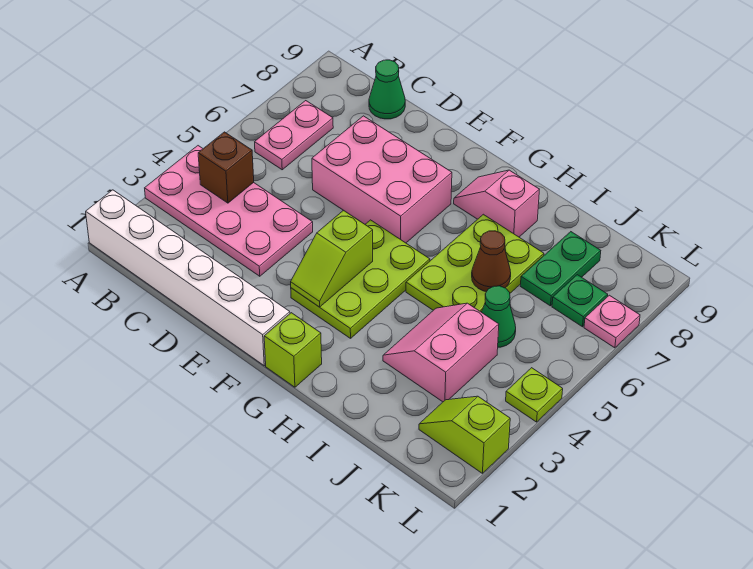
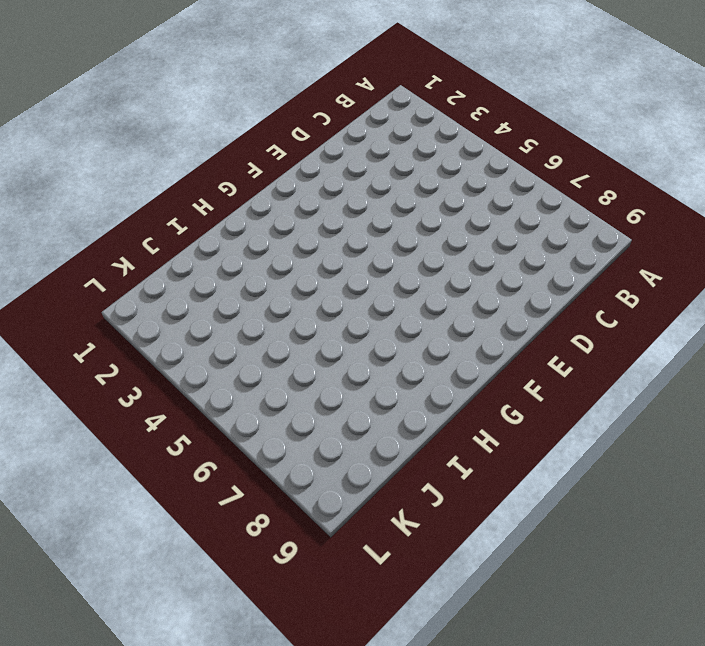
none -> white brick A1:F1 level 1
none -> pink plate A3:D4 level 1
none -> pink plate B6:B7 level 1

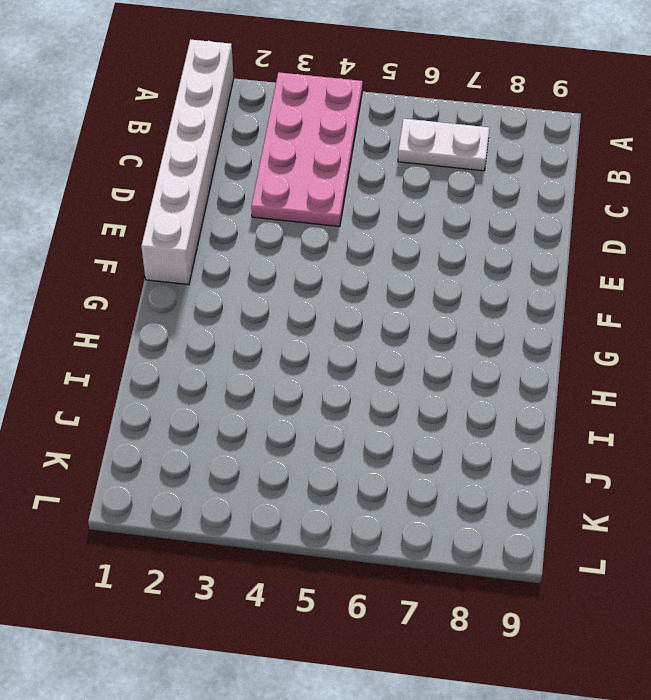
white plate B6:B7 level 1 -> pink plate B6:B7 level 1
none -> green cone C9 level 1
none -> pink brick D6:F7 level 1
none -> lime plate F3:G5 level 1

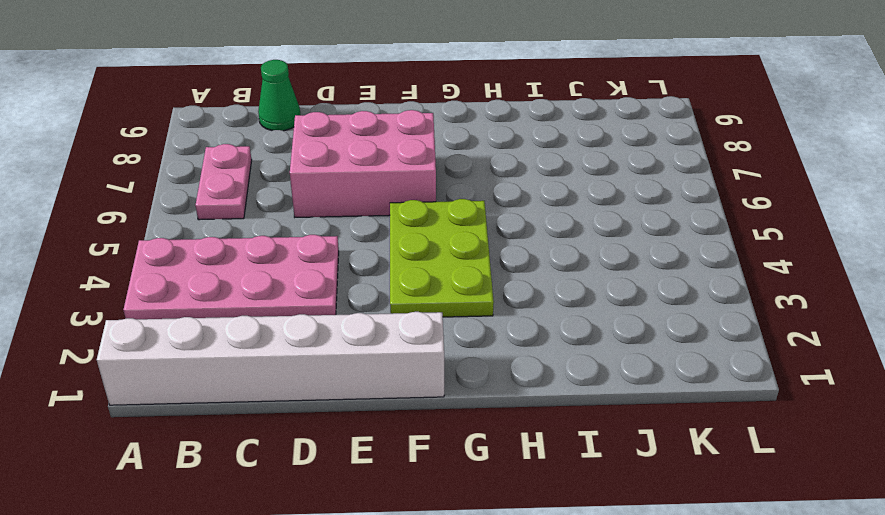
none -> lime brick G1 level 1
none -> pink slope G8:H8 level 1 top H
none -> lime plate H5:I7 level 1

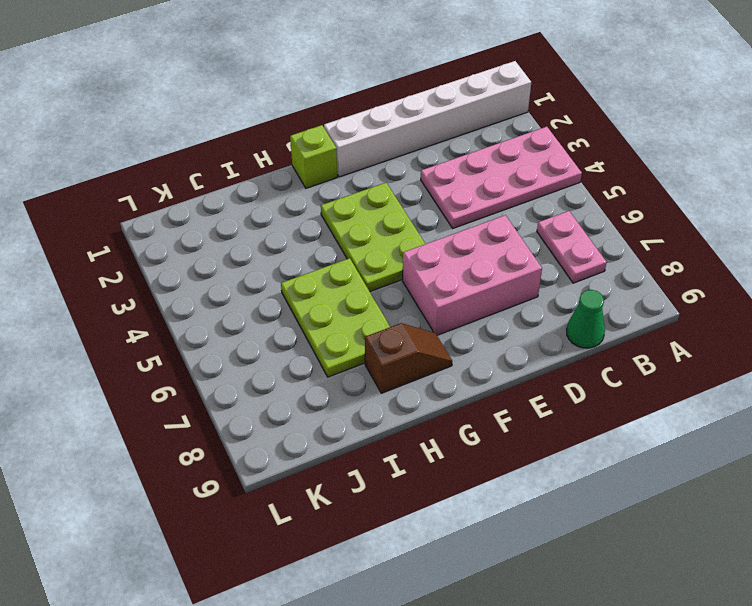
brown slope G8:H8 level 1 top H -> pink slope G8:H8 level 1 top H
none -> pink slope I3:J4 level 1 top J
none -> green cone J5 level 1
none -> green plate J7:J8 level 1

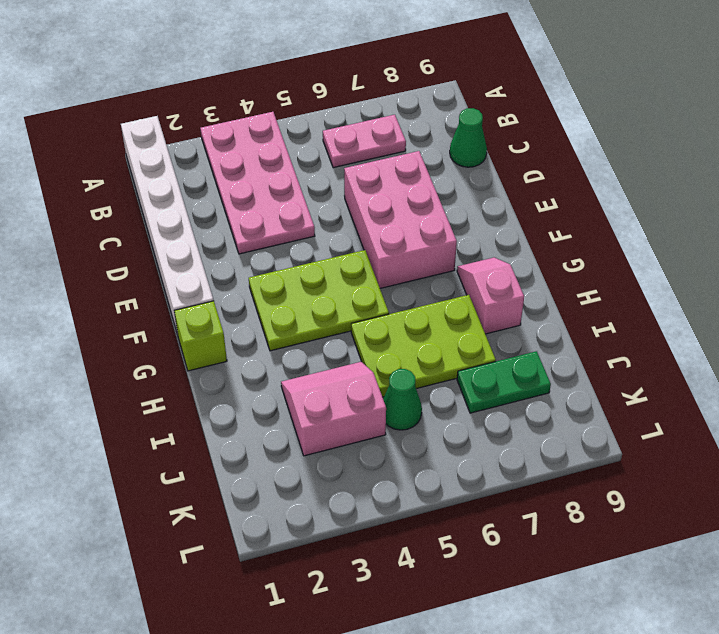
none -> lime slope K2:L2 level 1 top L
none -> green plate K7 level 1
none -> lime plate L4 level 1

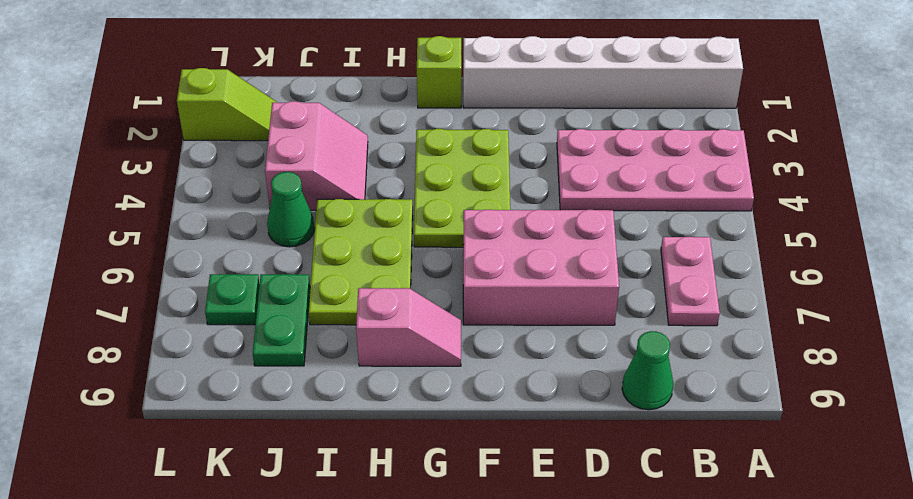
none -> lime plate L4 level 1
none -> pink plate L7 level 1
none -> brown brick B4 level 2

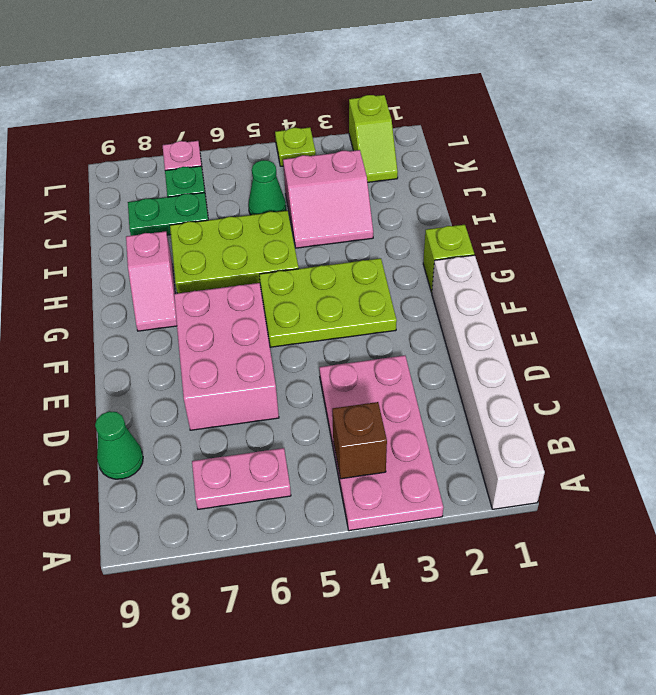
none -> lime slope F3:F4 level 2 top 4
none -> brown cone I6 level 2

